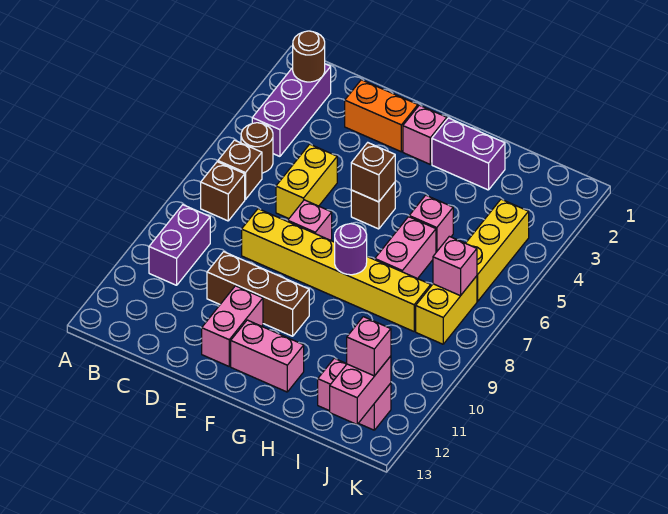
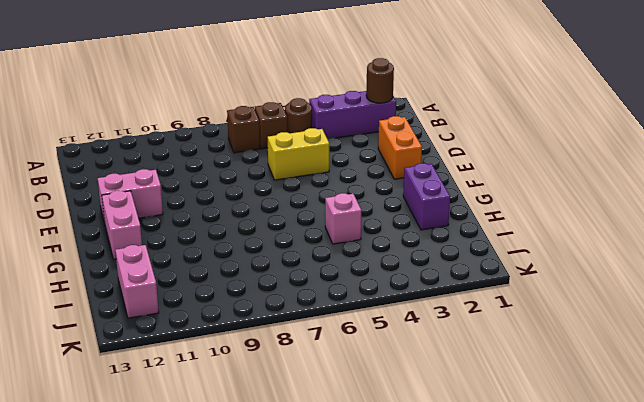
none -> purple brick B9:B10 level 1
none -> yellow brick D8:I8 level 1
none -> brown brick D10:F10 level 1

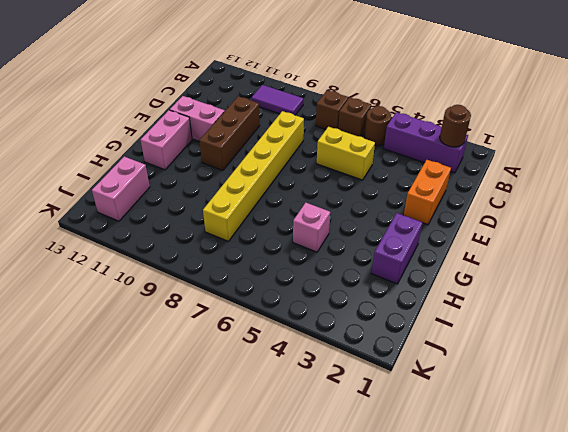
purple tile B9:B10 level 1 -> purple brick B9:B10 level 1
none -> pink brick E7 level 1
none -> pink brick F2 level 1
none -> brown brick F5 level 1

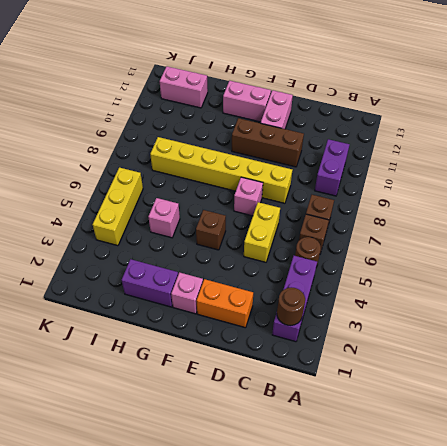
none -> pink brick H6:H7 level 1
none -> yellow brick J7:J8 level 1
none -> brown brick F5 level 2

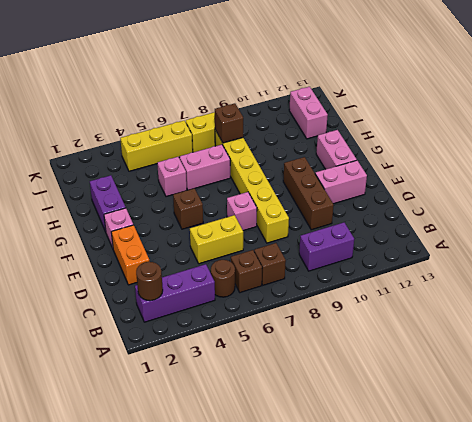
brown brick I8 level 2 -> brown brick F5 level 2
none -> purple round brick G8 level 2
none -> pink brick J7 level 2
none -> pink brick J12:J13 level 2

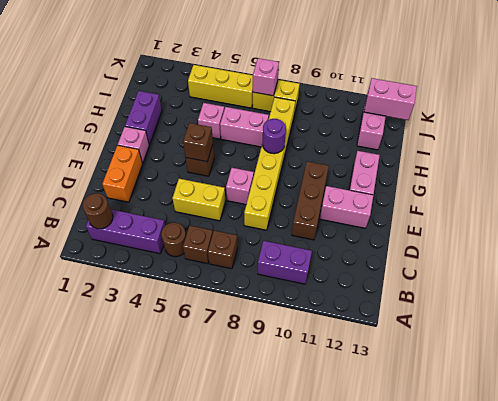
none -> pink brick J12 level 3

